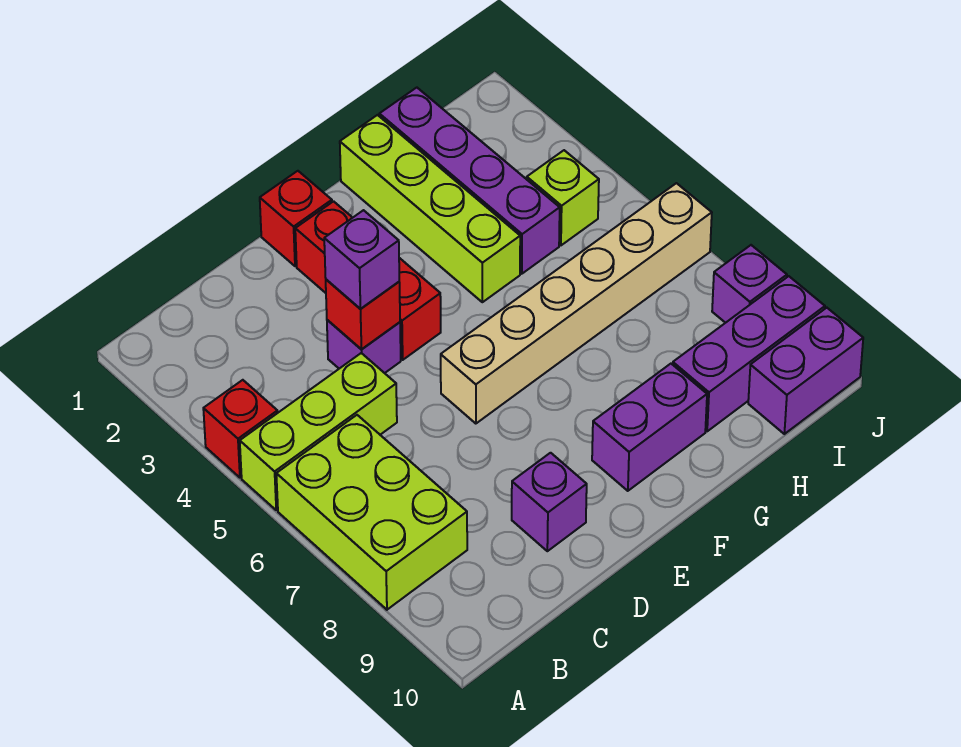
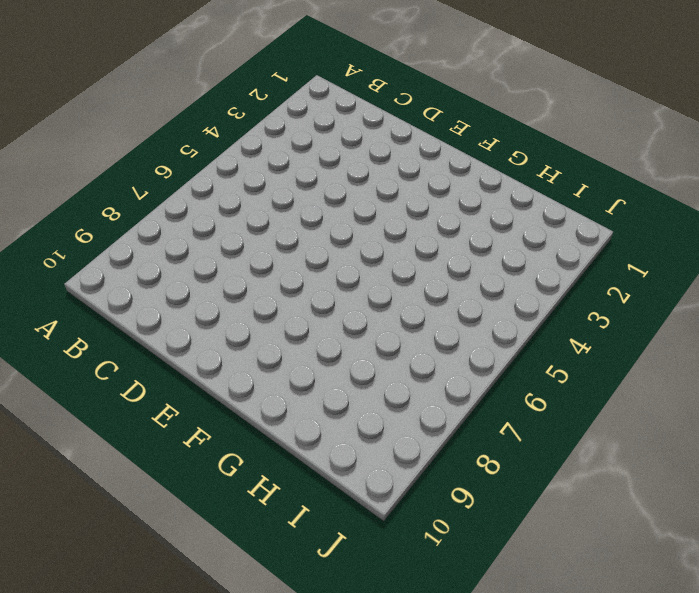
none -> red brick A4 level 1
none -> lime brick A5:C5 level 1
none -> lime brick A6:B8 level 1

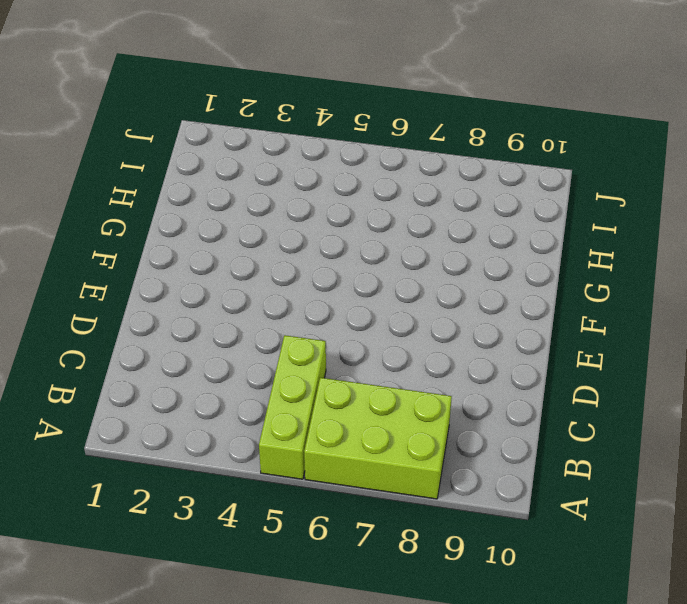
none -> red brick A4 level 1
none -> purple brick D4 level 1
none -> purple brick D9 level 1

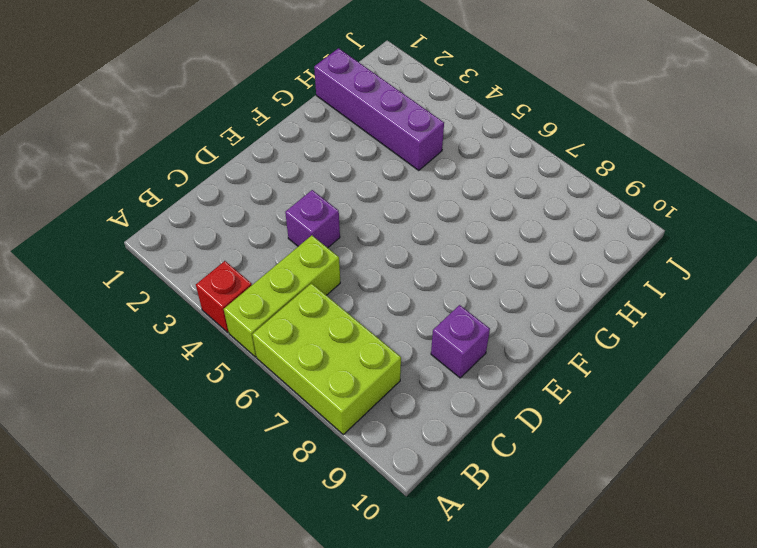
none -> red brick E1 level 1
none -> red brick E2:E4 level 1
none -> tan brick E6:J6 level 1

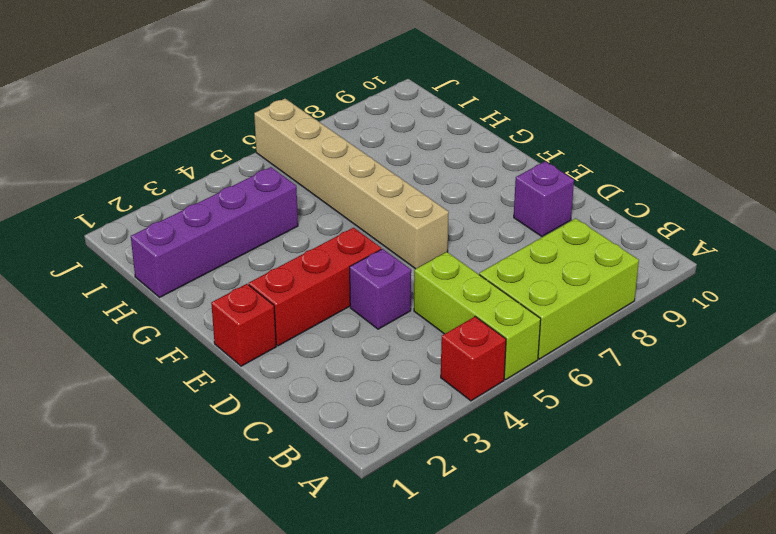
none -> purple brick F9:G9 level 1
none -> lime brick G1:G4 level 1
none -> purple brick H9:J9 level 1

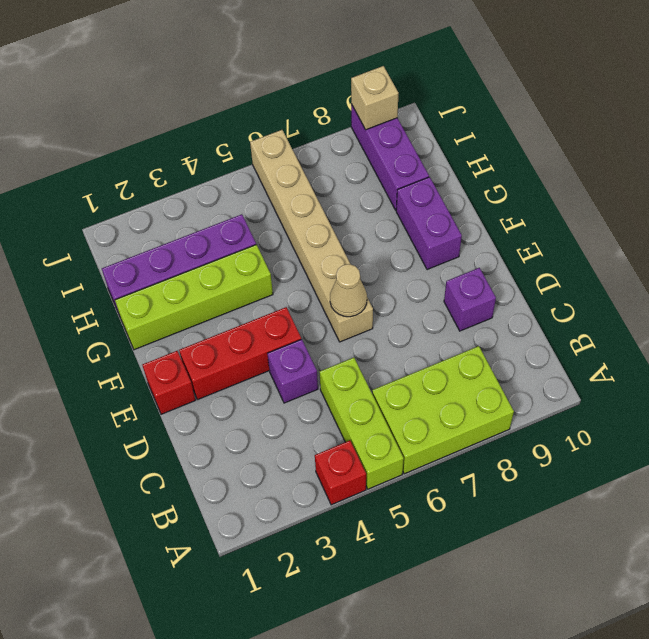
tan cone E6 level 2 -> none
tan brick J9 level 2 -> none
none -> lime brick I4 level 1
none -> purple brick I10:J10 level 1
none -> purple brick J8 level 1

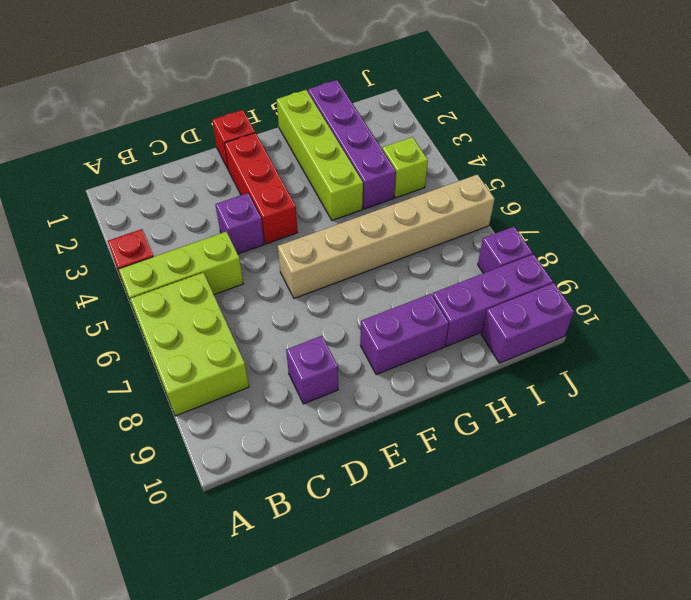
none -> red brick D4 level 2
none -> purple brick D4 level 3

